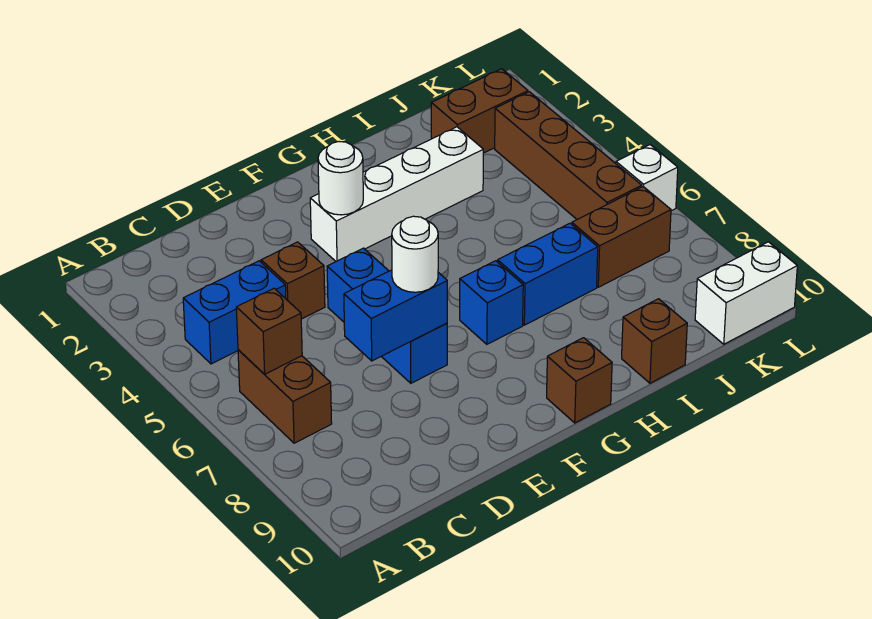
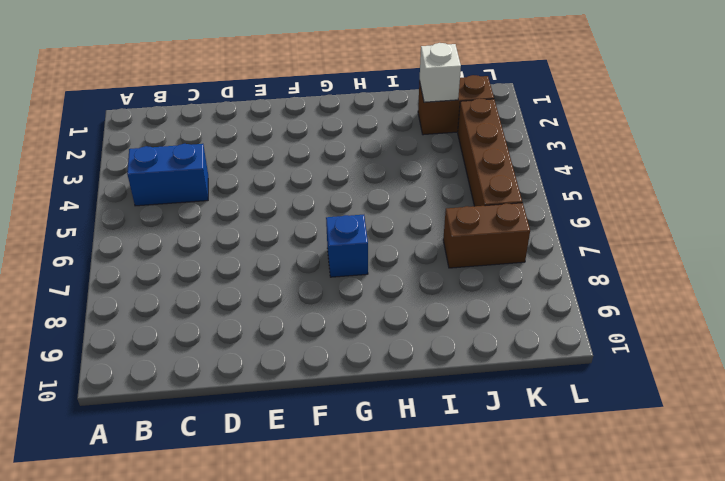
white brick J2 level 2 -> white brick L6 level 1
none -> brown brick B6:B7 level 1
none -> brown brick D4 level 1
none -> blue brick E5:E7 level 1

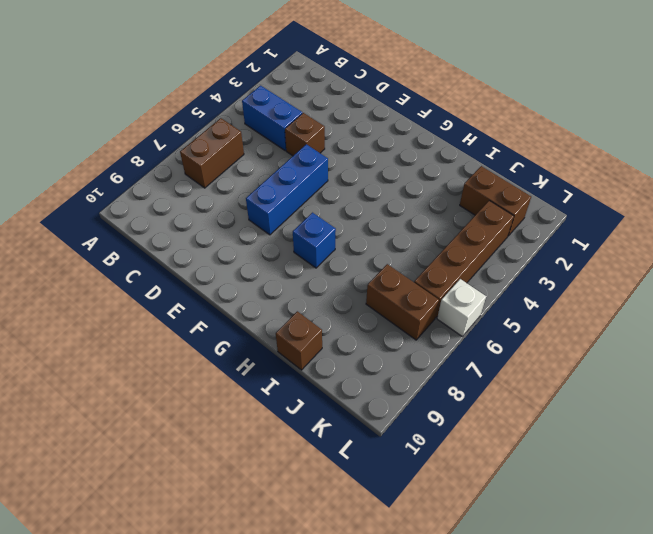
none -> white brick F3:I3 level 1
none -> brown brick G10 level 1
none -> blue brick H7:I7 level 1

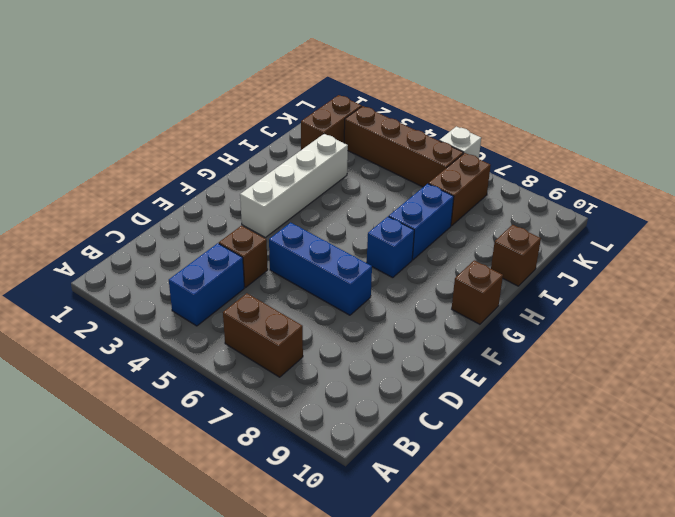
none -> white brick K10:L10 level 1
none -> brown brick B6 level 2
none -> blue brick D7:E7 level 2

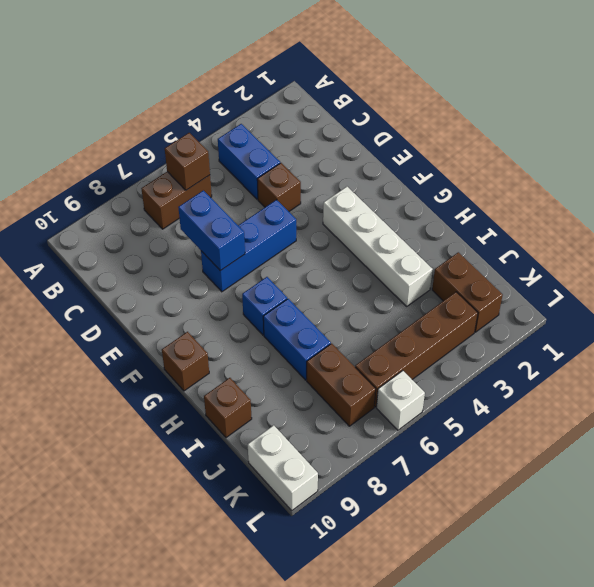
none -> white round brick F3 level 2
none -> white round brick E7 level 3

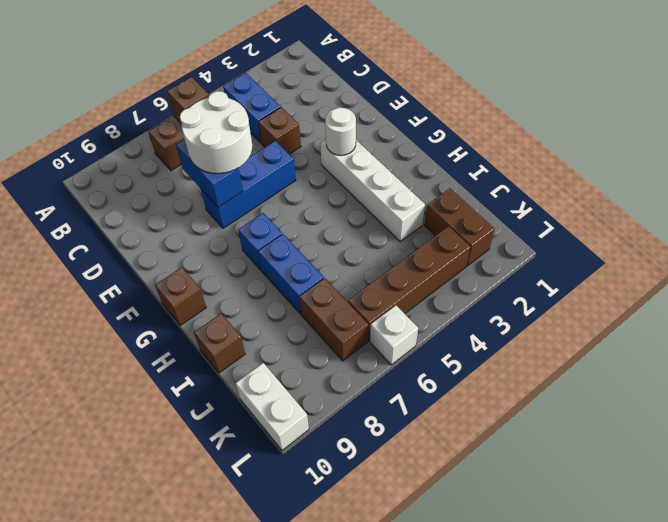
white round brick D6:E7 level 3 -> white round brick E7 level 3

